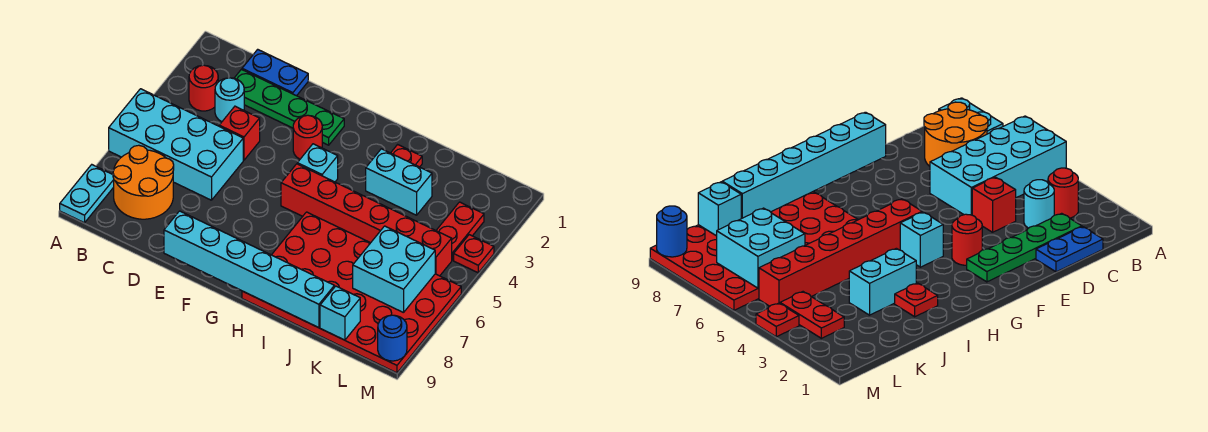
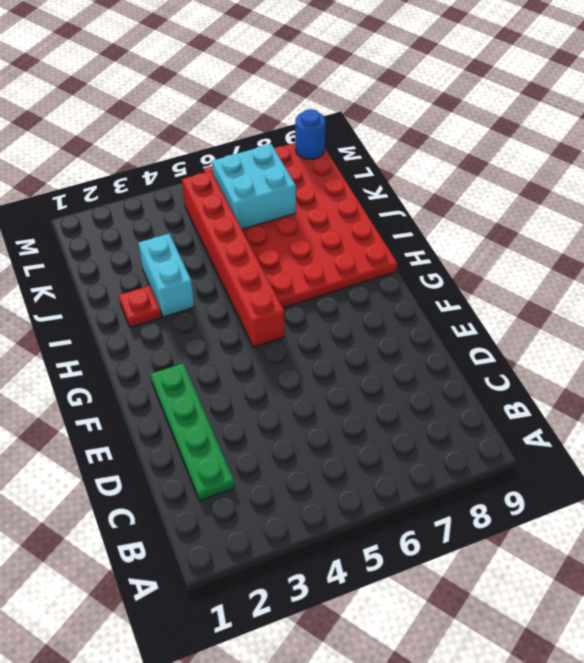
none -> cyan brick A5:D6 level 1
none -> cyan plate A8:A9 level 1
none -> red round brick B3 level 1

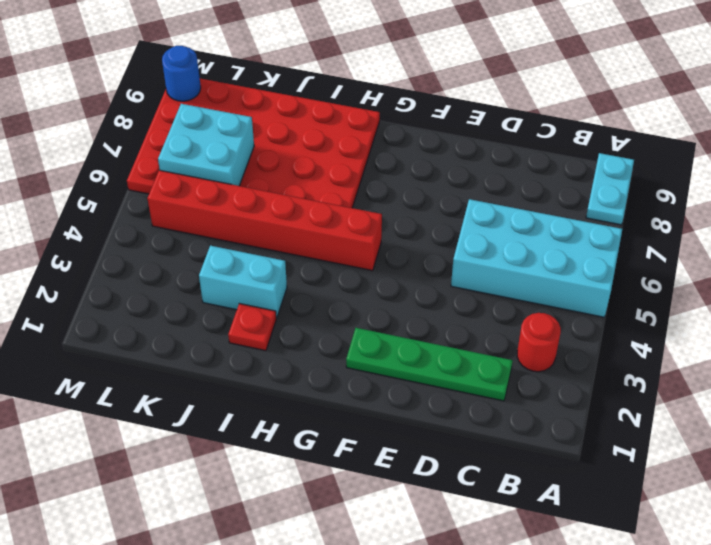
none -> orange round brick B7:C8 level 1
none -> blue plate C1:D1 level 1
none -> cyan round brick C3 level 1

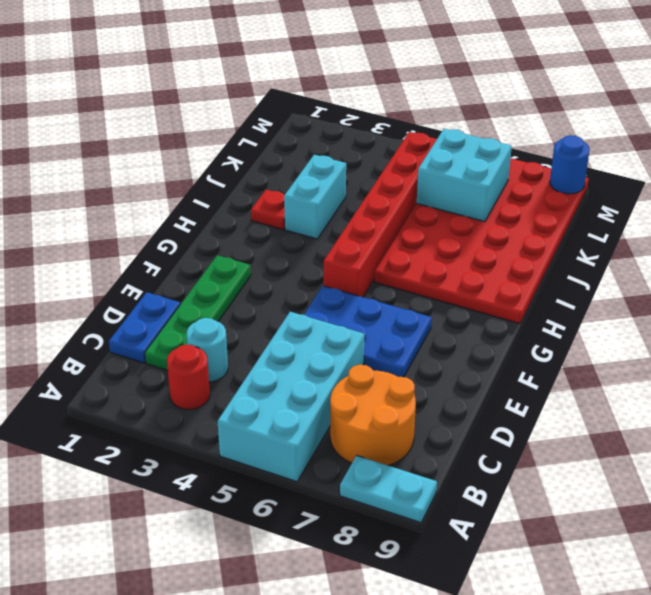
blue plate E5:F7 level 1 -> none
none -> red brick D4 level 1
none -> red round brick F3 level 1
none -> cyan brick G4 level 1

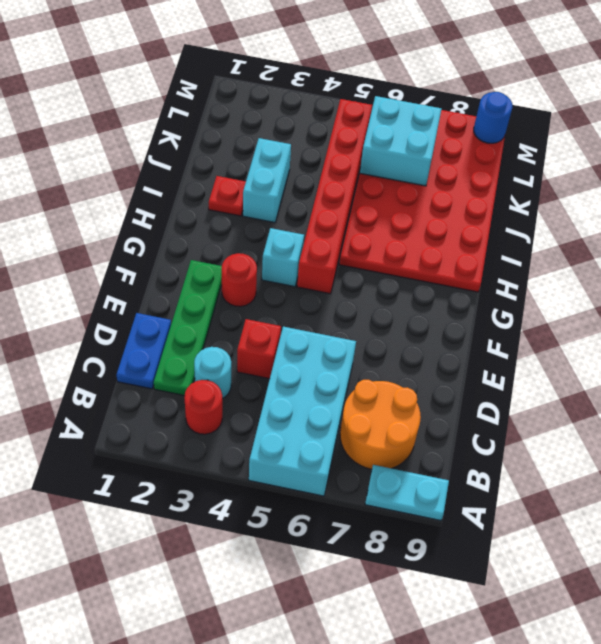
none -> red plate L3:L4 level 1
none -> red plate M4 level 1
none -> cyan brick E9:J9 level 2

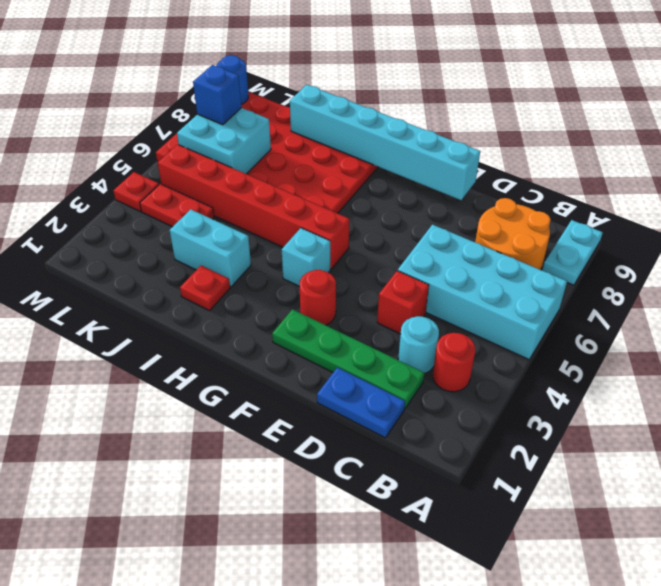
red plate K4:L4 level 1 -> red plate L3:L4 level 1
blue brick L7 level 3 -> none
none -> cyan brick K9 level 2

